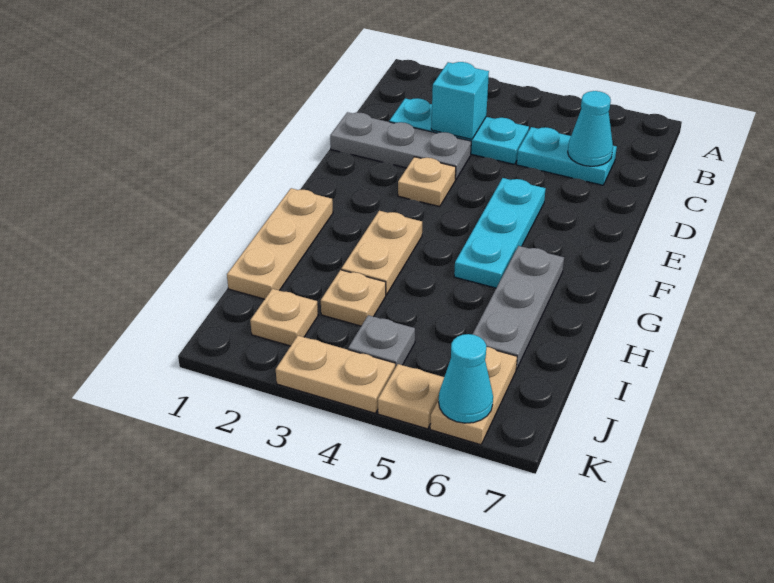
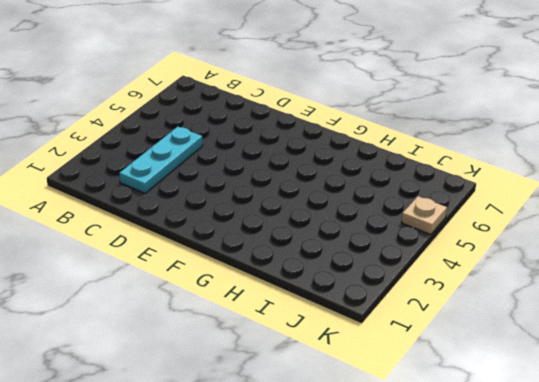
none -> cyan plate C5:C6 level 1
none -> grey plate D1:D3 level 1
none -> tan plate E3 level 1

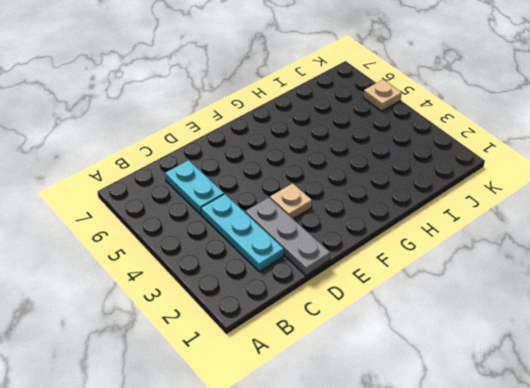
none -> cyan plate E5:G5 level 1
none -> tan plate G1:I1 level 1
none -> tan plate G3:H3 level 1

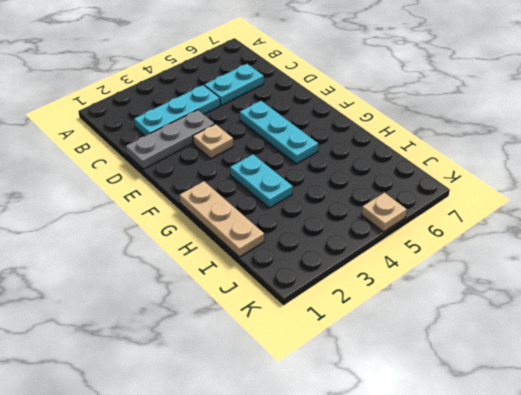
cyan plate G3:H3 level 1 -> tan plate G3:H3 level 1
none -> grey plate G6:I6 level 1
none -> tan plate I3 level 1
none -> tan plate J2 level 1

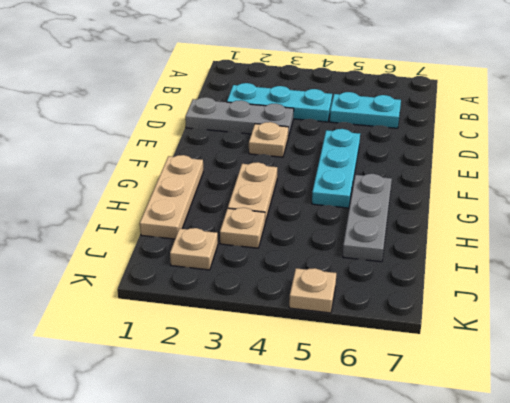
none -> grey plate J4 level 1
none -> tan plate J6:K6 level 1
none -> tan plate K3:K4 level 1

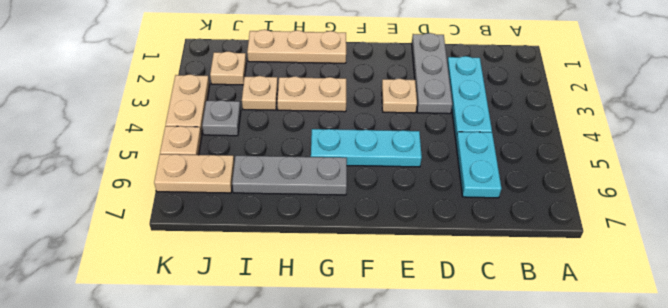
none -> cyan brick C3 level 2
none -> cyan cone C6 level 2
none -> cyan cone K6 level 2

